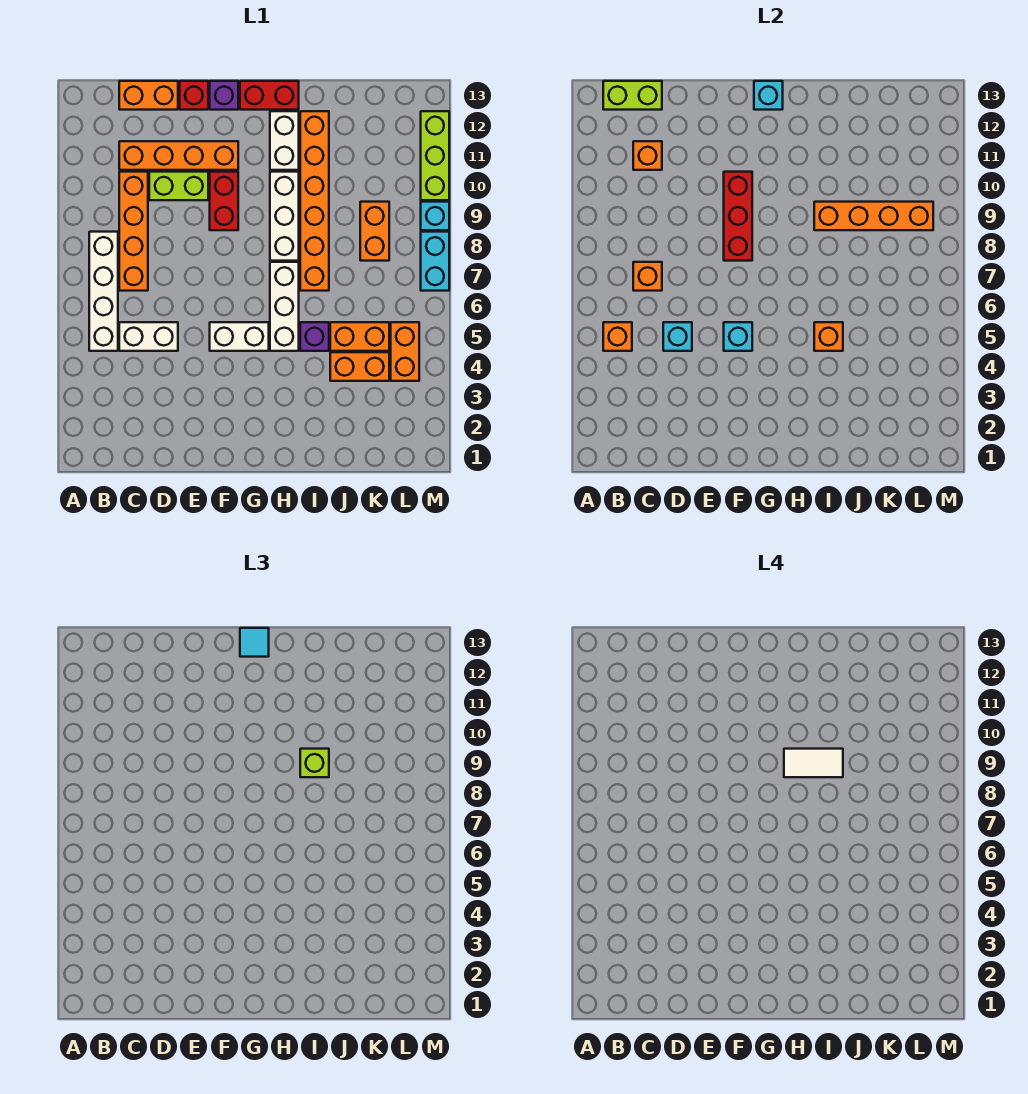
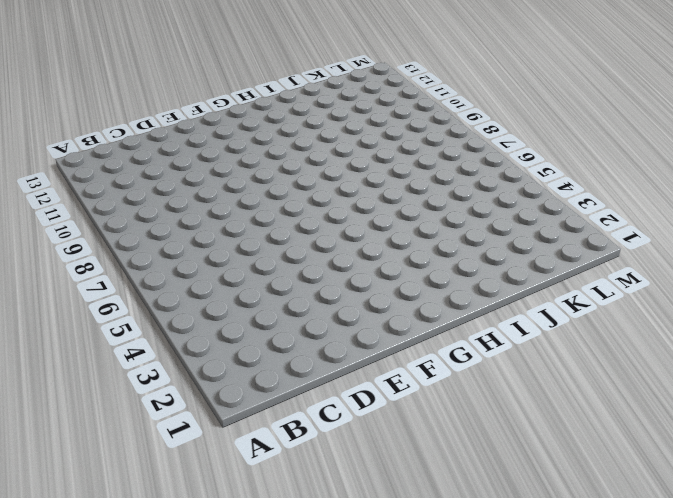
none -> white brick B5:B8 level 1
none -> white brick C5:D5 level 1
none -> orange brick C7:C10 level 1
none -> orange brick C11:F11 level 1

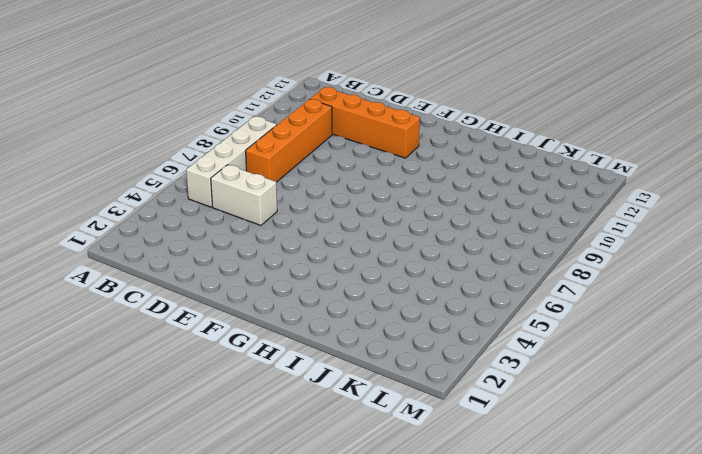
none -> orange brick C13:D13 level 1
none -> lime brick D10:E10 level 1
none -> red brick E13 level 1
none -> white brick F5:G5 level 1

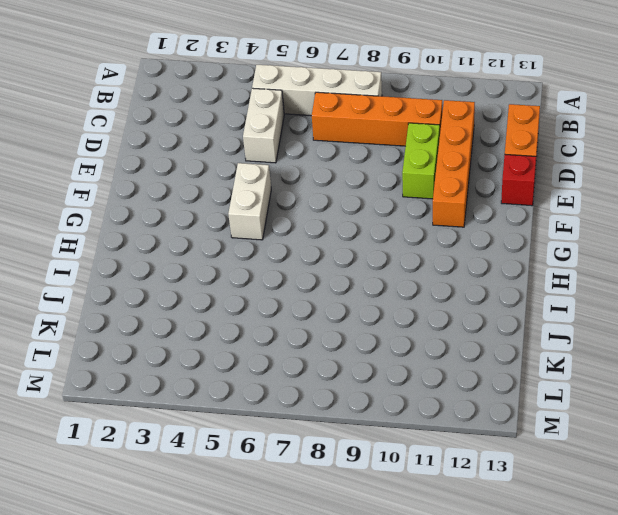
none -> red brick F9:F10 level 1
none -> purple brick F13 level 1
none -> red brick G13:H13 level 1
none -> white brick H5:H7 level 1

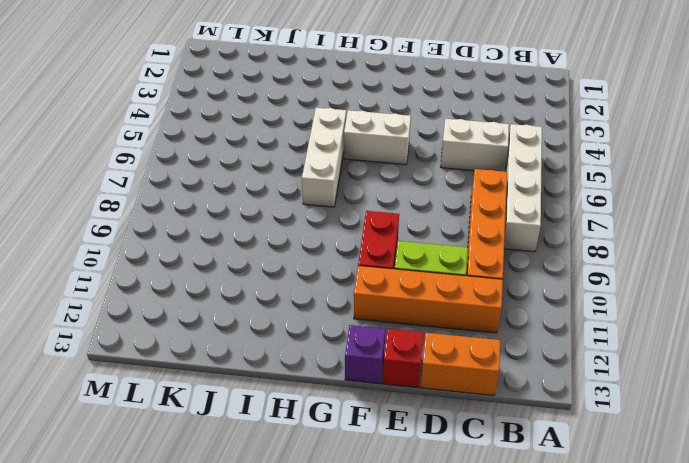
none -> red brick G13:H13 level 1
none -> white brick H8:H10 level 1
none -> white brick H11:H12 level 1
none -> purple brick I5 level 1

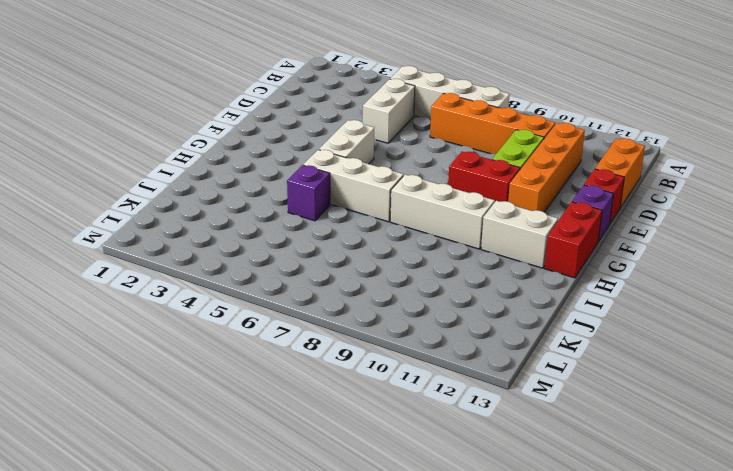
none -> orange brick I7:I12 level 1
none -> orange brick J4:K4 level 1
none -> orange brick J5:K5 level 1
none -> orange brick K8:K9 level 1

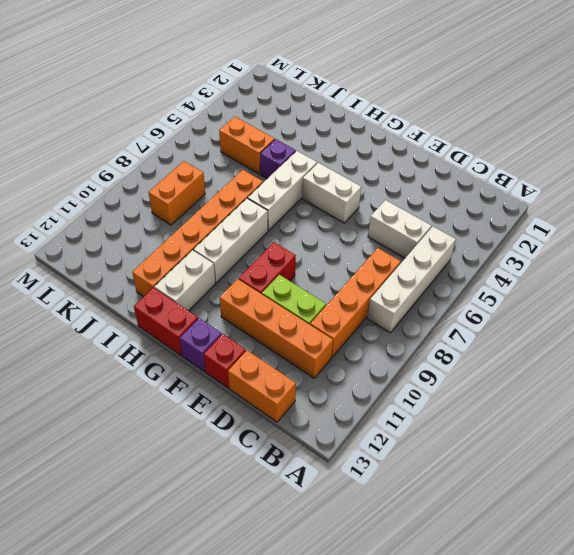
none -> orange brick J4:K4 level 1
none -> orange brick L4:L5 level 1
none -> cyan brick M7:M8 level 1
none -> cyan brick M9 level 1

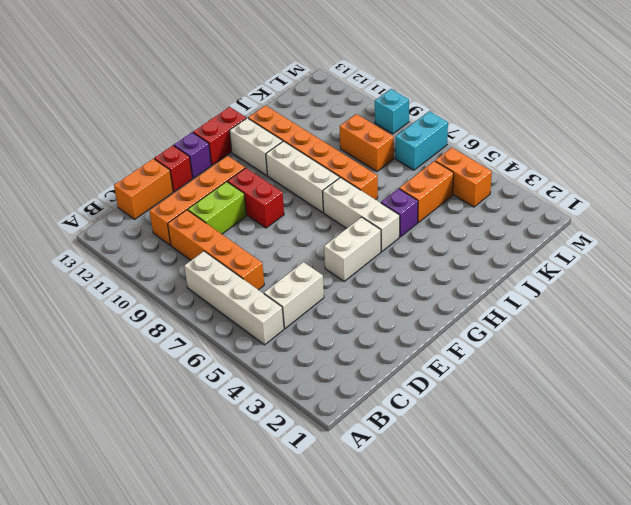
cyan brick L7:M7 level 1 -> cyan brick M7:M8 level 1
none -> orange brick J4:K4 level 1
none -> lime brick M10:M12 level 1
none -> orange brick B5 level 2
none -> lime brick B13:C13 level 2

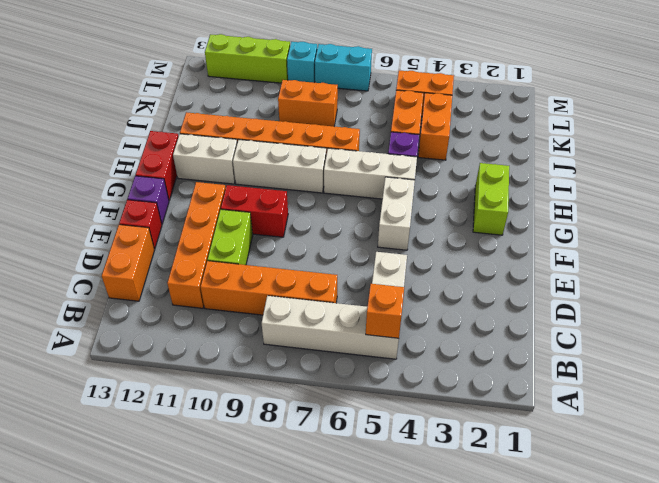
lime brick G2:H2 level 1 -> lime brick B13:C13 level 2
none -> orange brick C7 level 2
none -> orange brick C11 level 2
none -> cyan brick D5 level 2
none -> cyan brick F5 level 2

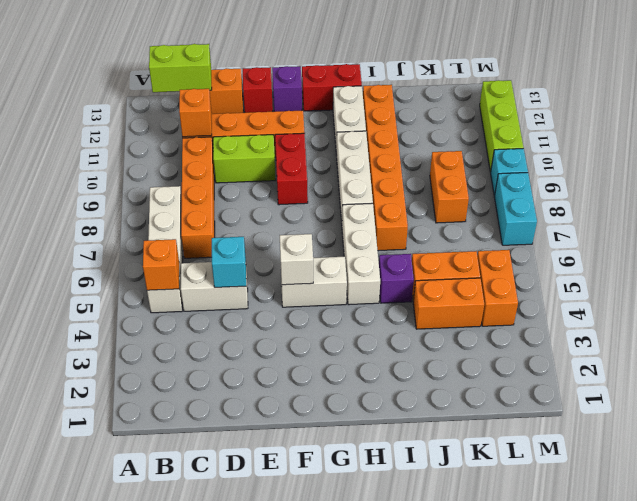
white brick F5 level 2 -> cyan brick F5 level 2
none -> orange brick C7 level 2
none -> red brick F8:F10 level 2
none -> cyan brick G13 level 2
none -> orange brick I5 level 2

